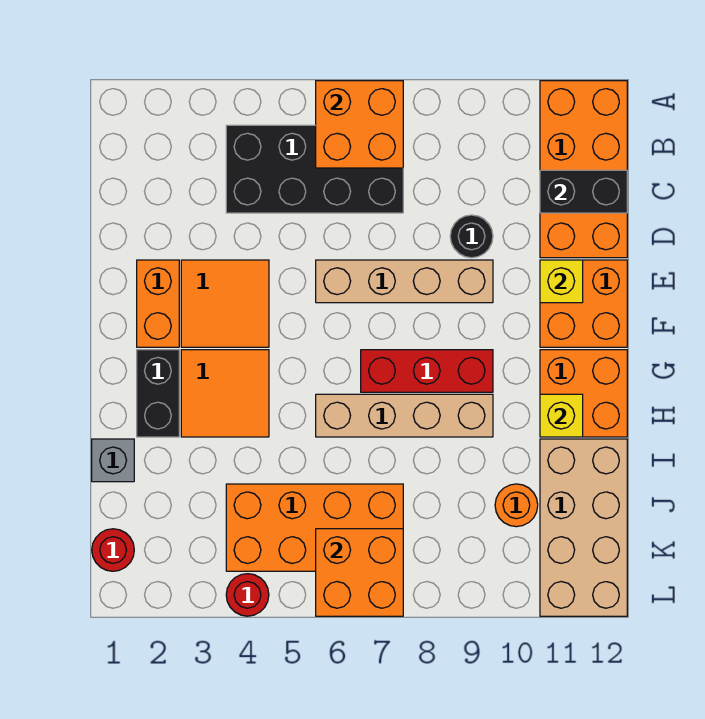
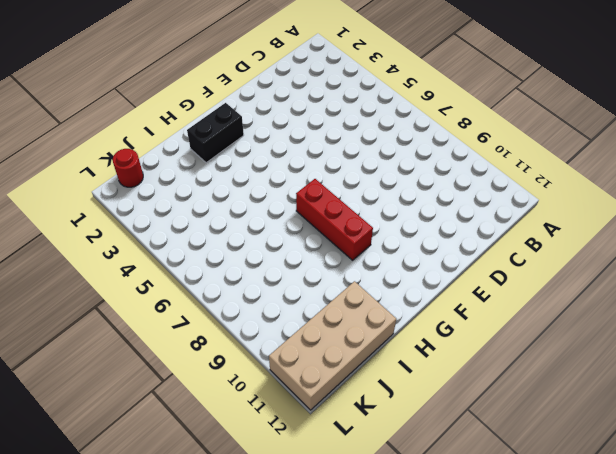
none -> orange brick A11:D12 level 1
none -> black brick B4:C7 level 1
none -> black round brick D9 level 1

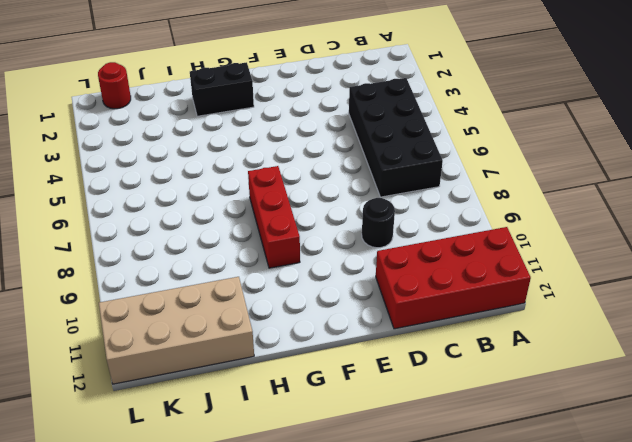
red brick A11:D12 level 1 -> orange brick A11:D12 level 1
none -> orange brick E2:F2 level 1
none -> orange tile E3:F4 level 1
none -> tan brick E6:E9 level 1

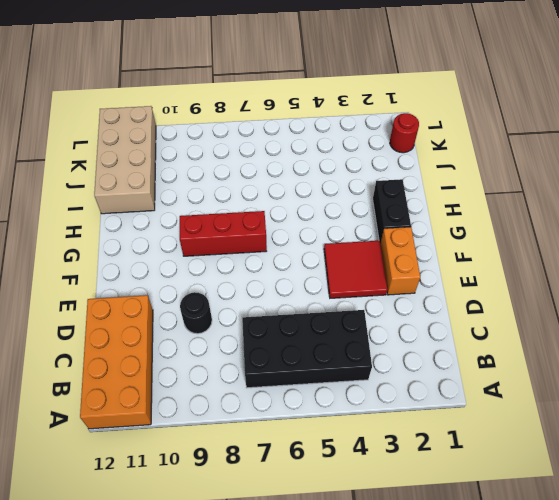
red tile E3:F4 level 1 -> orange tile E3:F4 level 1
none -> tan brick E6:E9 level 1
none -> orange brick E11:F12 level 1
none -> orange tile G3:H4 level 1

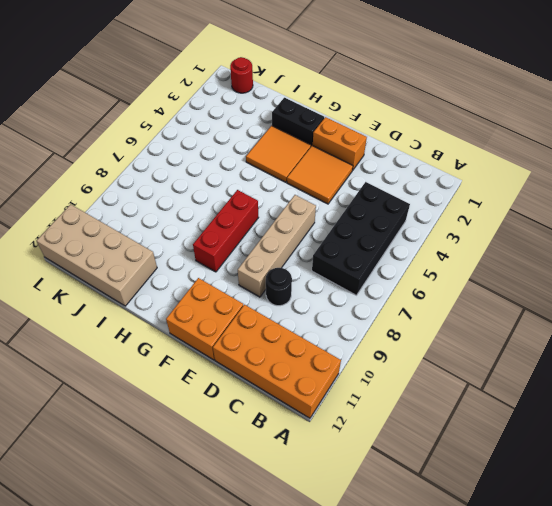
none -> orange brick G11:H12 level 1
none -> tan brick H6:H9 level 1
none -> grey brick I1 level 1

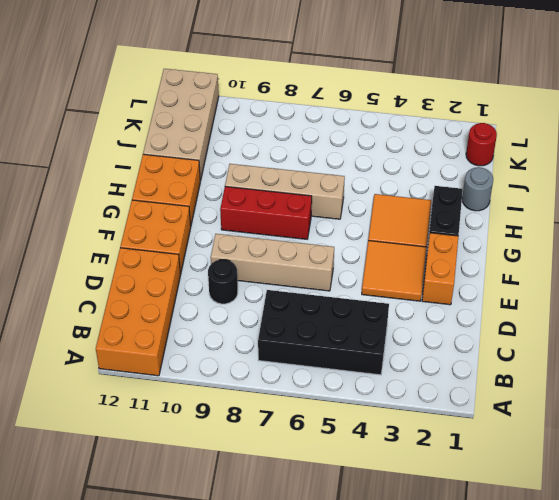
grey round brick I1 level 1 -> grey brick I1 level 1
none -> orange brick J4:K7 level 1
none -> orange round brick J10 level 1
none -> red round brick L4 level 1

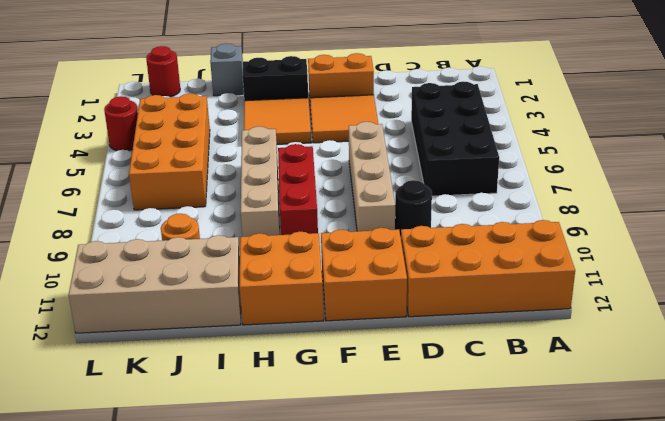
none -> orange brick A6:B7 level 2
none -> black brick C11:C12 level 2
none -> yellow brick E11 level 2

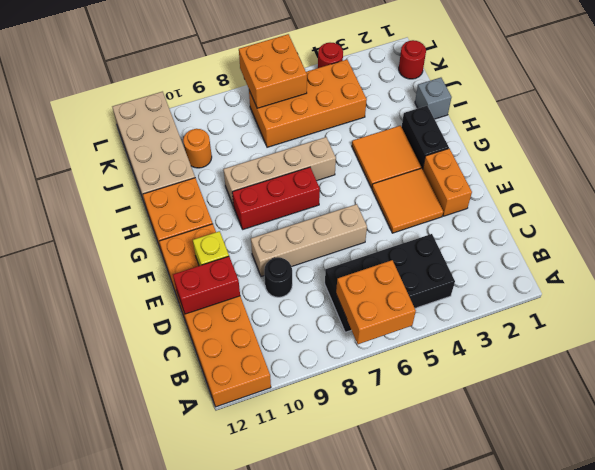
red brick D11:D12 level 2 -> none
none -> black brick C11:C12 level 2
none -> yellow brick H11 level 2

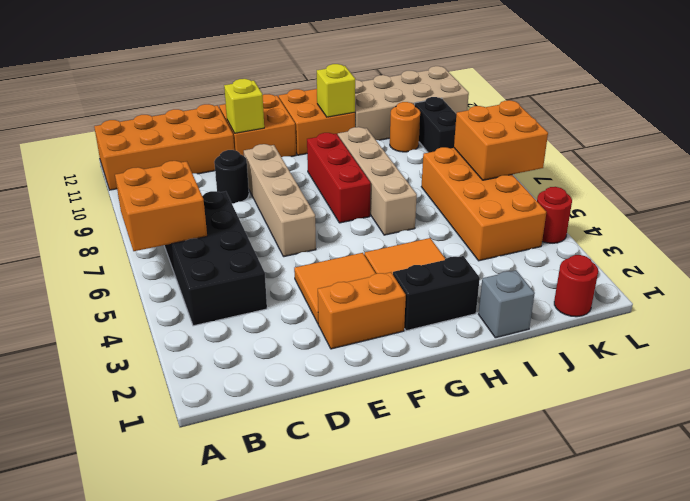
black brick K9:K10 level 1 -> black brick C11:C12 level 2

